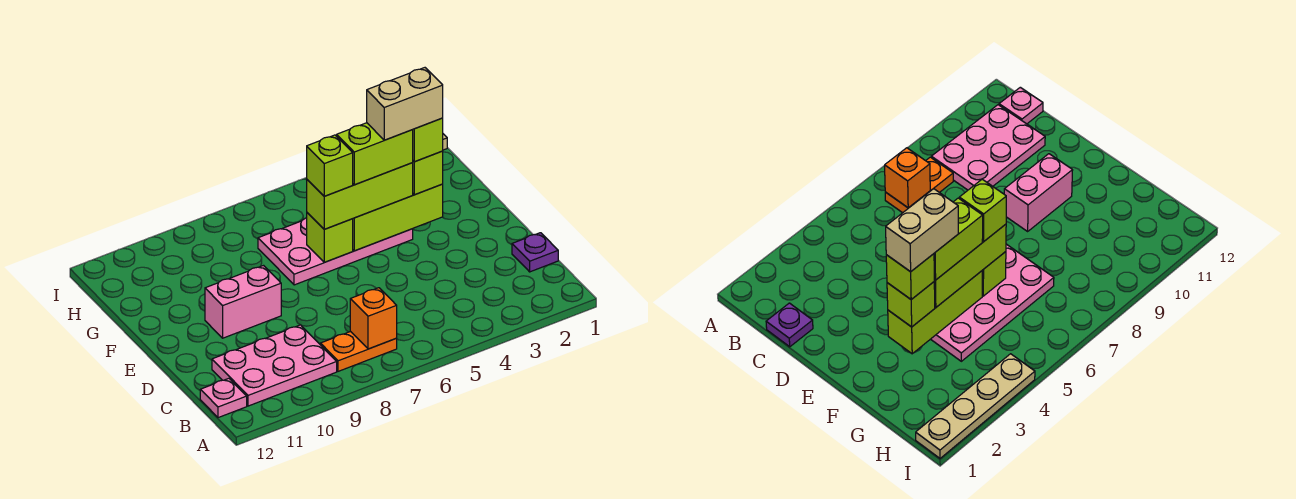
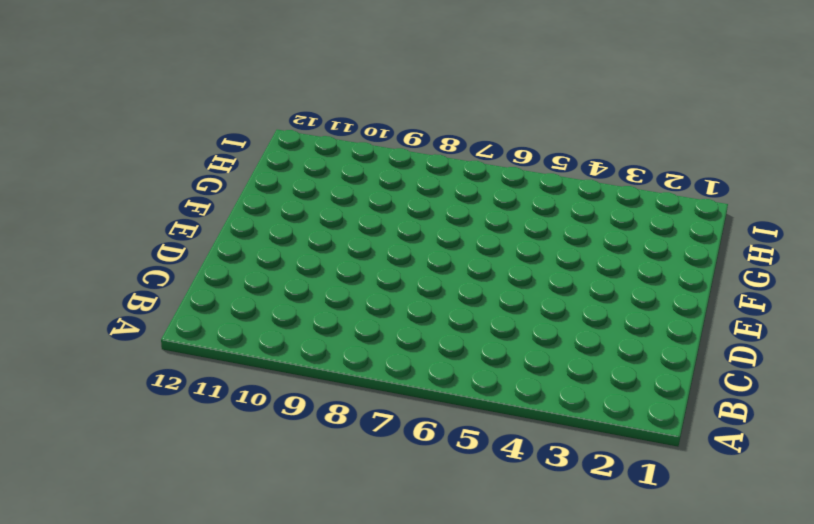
none -> orange plate B7:B8 level 1
none -> pink plate B9:C11 level 1
none -> pink plate B12 level 1

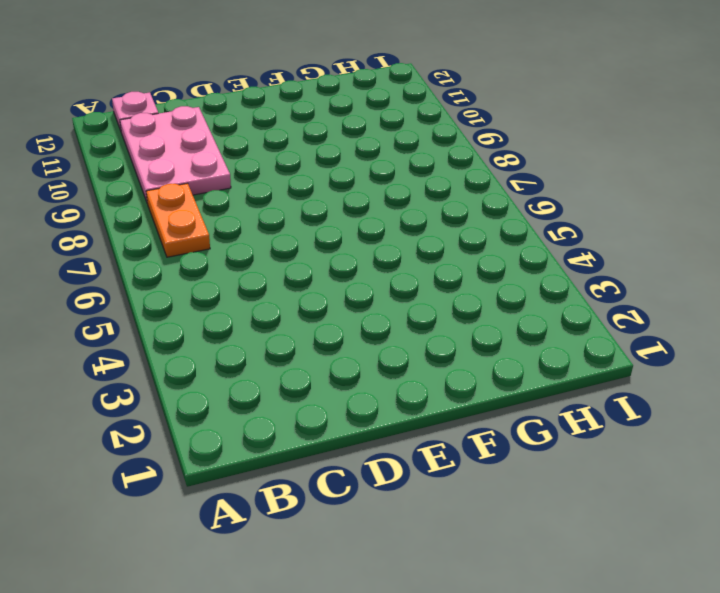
none -> purple plate C1 level 1
none -> pink brick E9:E10 level 1
none -> pink plate F4:G7 level 1

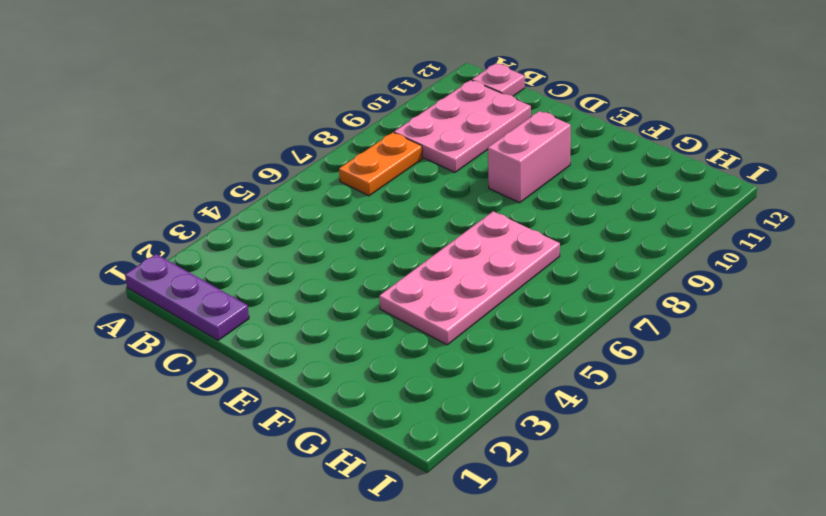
purple plate A1:C1 level 1 -> purple plate C1 level 1
none -> tan plate I1:I4 level 1
none -> orange brick B7 level 2
none -> lime brick F3:F5 level 2

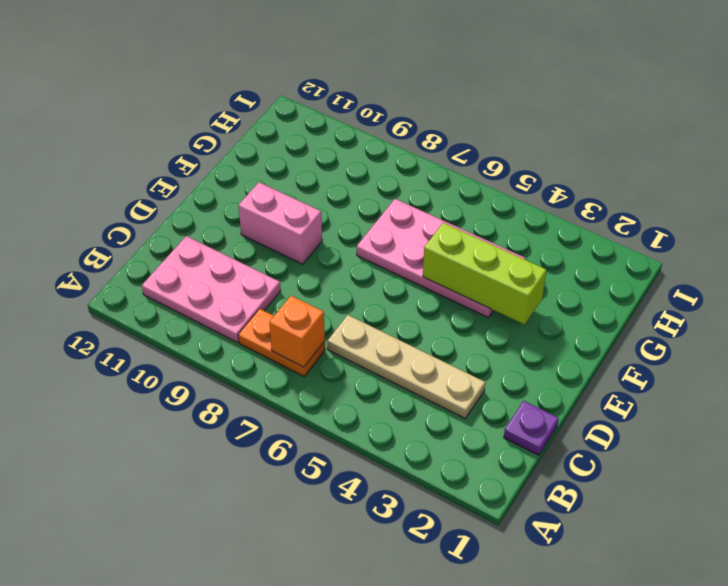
tan plate C3:C6 level 1 -> tan plate I1:I4 level 1
none -> pink plate B12 level 1
none -> lime brick F6 level 2
none -> lime brick F3 level 3

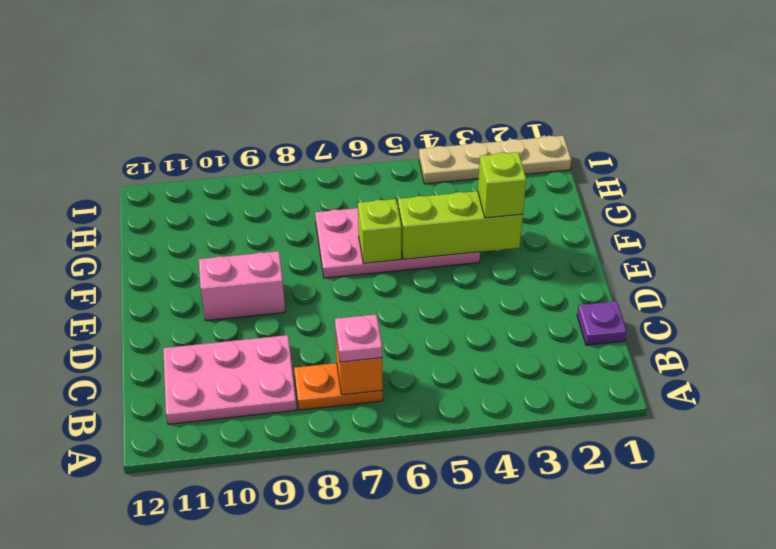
pink plate B7 level 3 -> pink plate B12 level 1
none -> lime brick F4:F6 level 3
none -> lime brick F3 level 4
none -> lime brick F4:F5 level 4

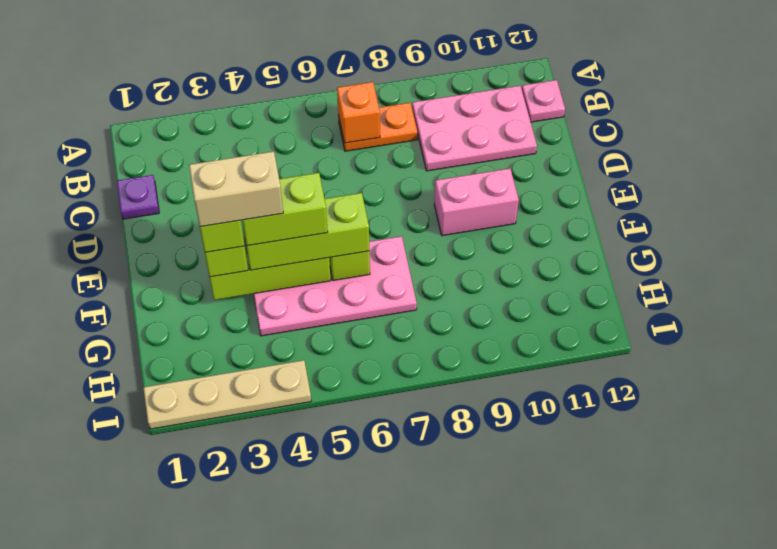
none -> lime brick F6 level 4

